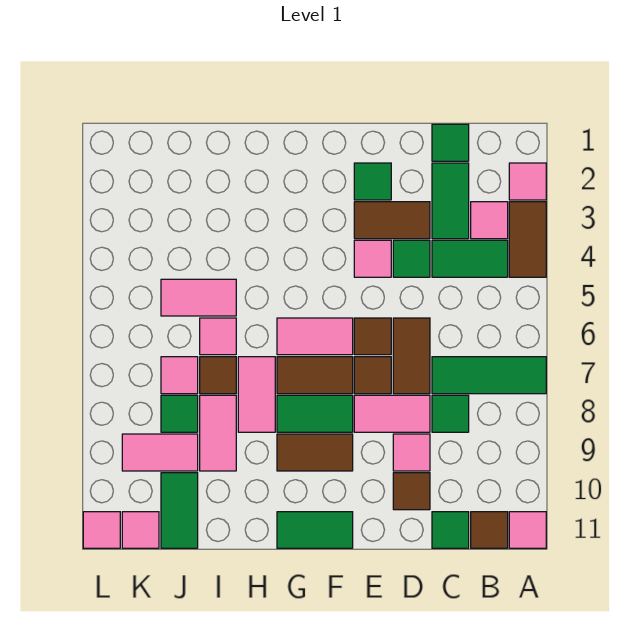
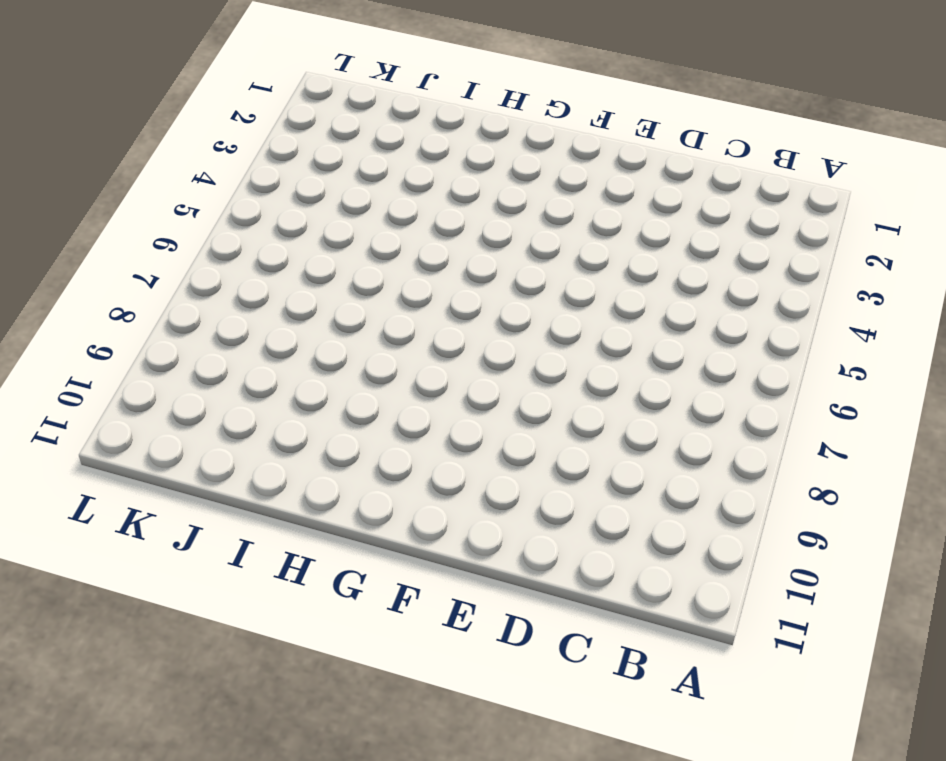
none -> pink tile A2 level 1
none -> brown tile A3:A4 level 1
none -> green tile A7:C7 level 1
none -> pink tile A11 level 1

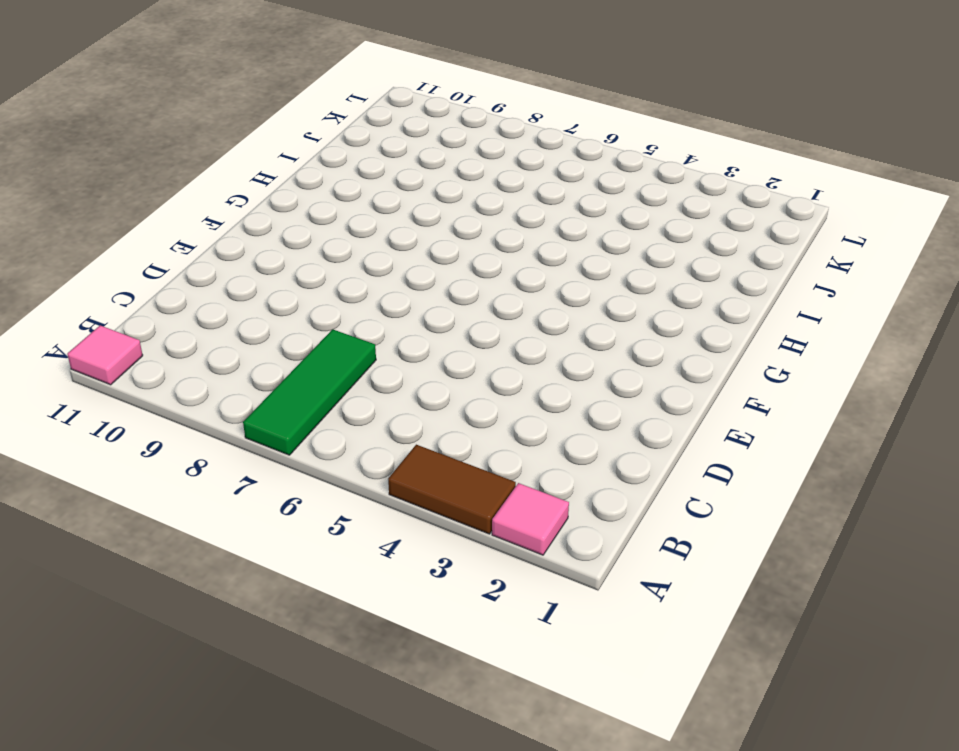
none -> pink tile B3 level 1
none -> green tile B4:C4 level 1
none -> brown tile B11 level 1
none -> green tile C1 level 1

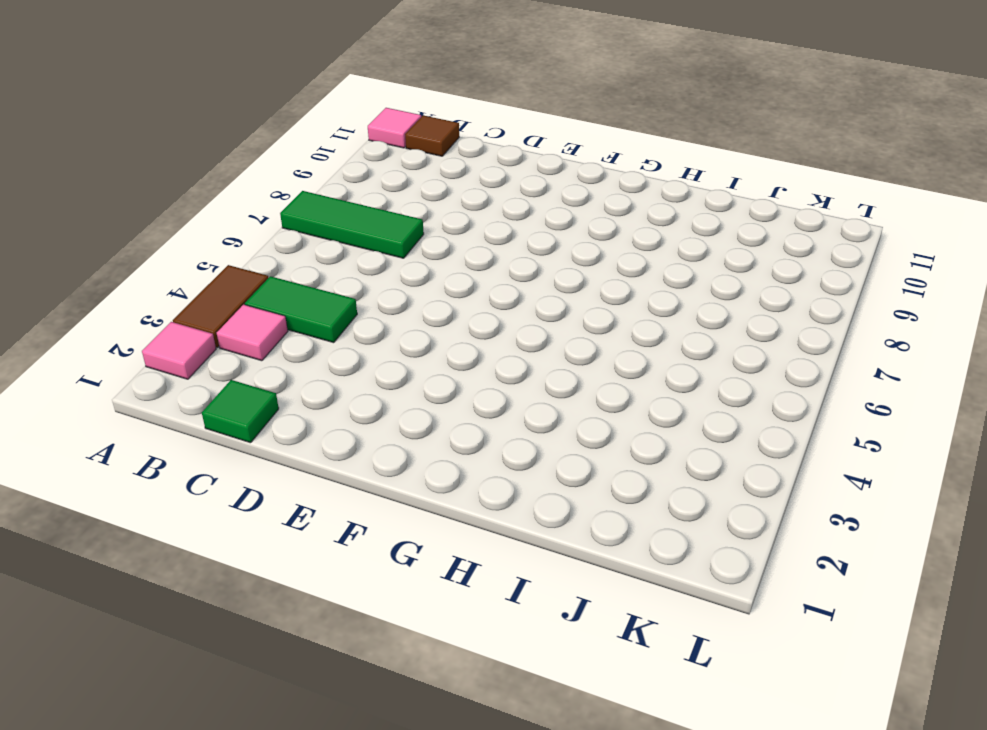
none -> green tile C2:C3 level 1
none -> green tile C8 level 1
none -> green tile C11 level 1
none -> brown tile D3:E3 level 1

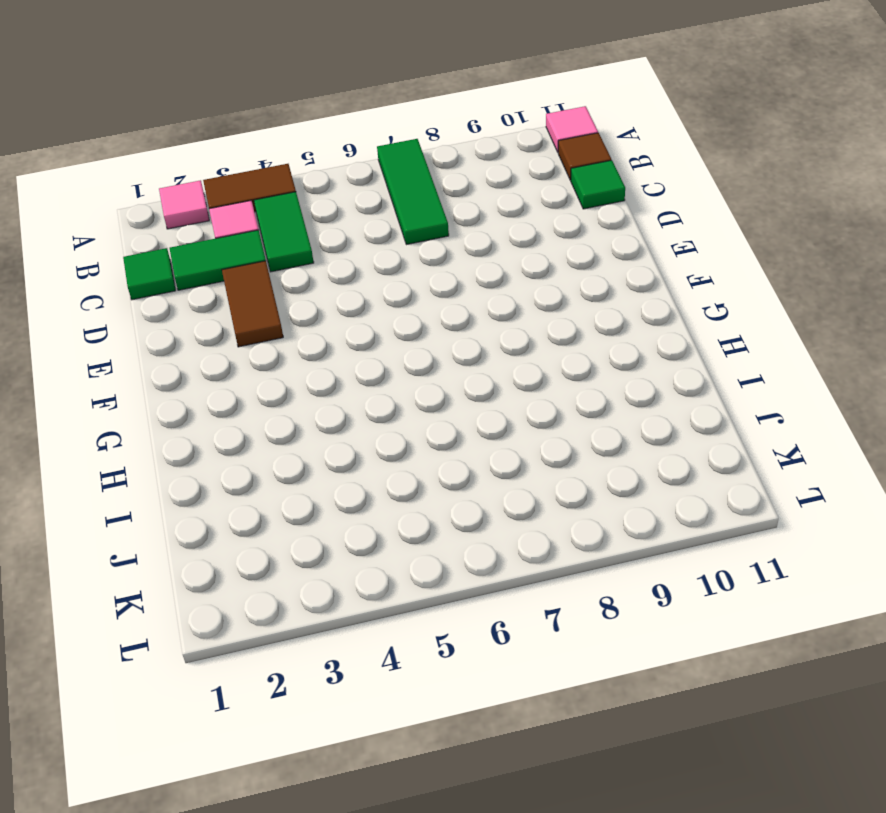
none -> green tile C8 level 1
none -> green tile D4 level 1
none -> brown tile D6:D7 level 1
none -> pink tile D8:E8 level 1

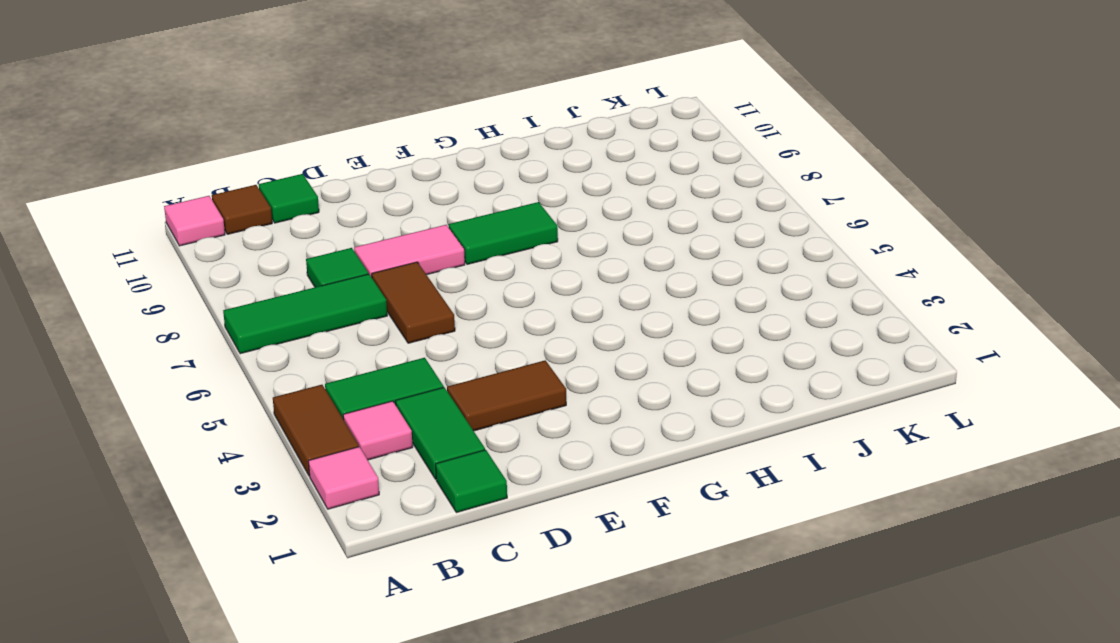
none -> green tile D4 level 1
none -> pink tile D9 level 1
none -> brown tile D10 level 1
none -> green tile E2 level 1

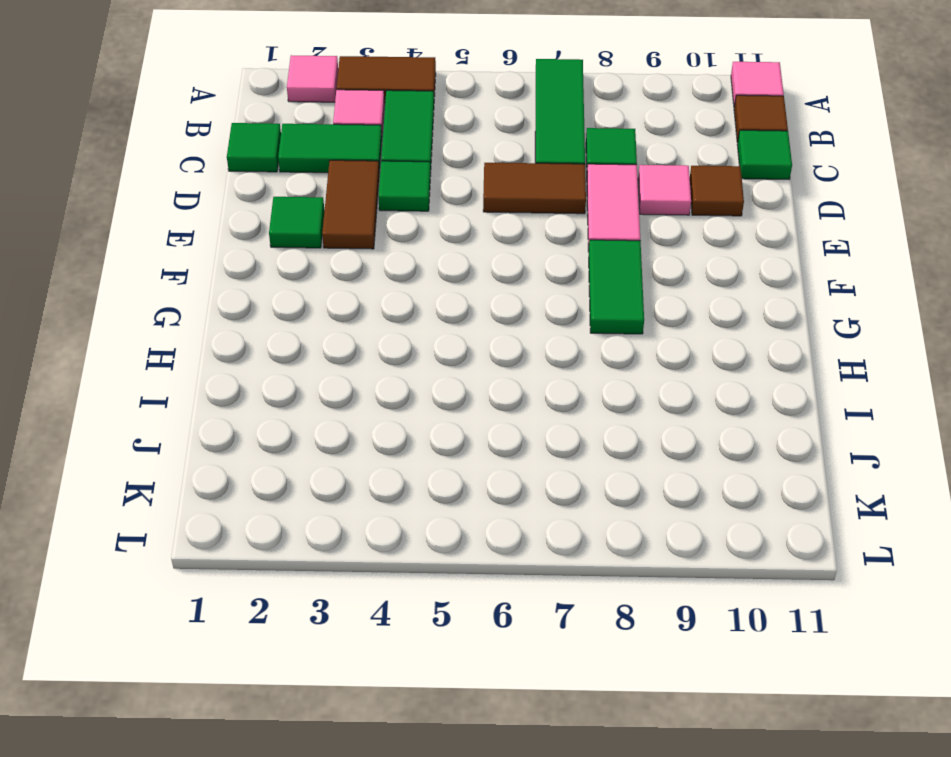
none -> pink tile E4 level 1
none -> brown tile E6 level 1
none -> brown tile E7 level 1
none -> pink tile F6:G6 level 1

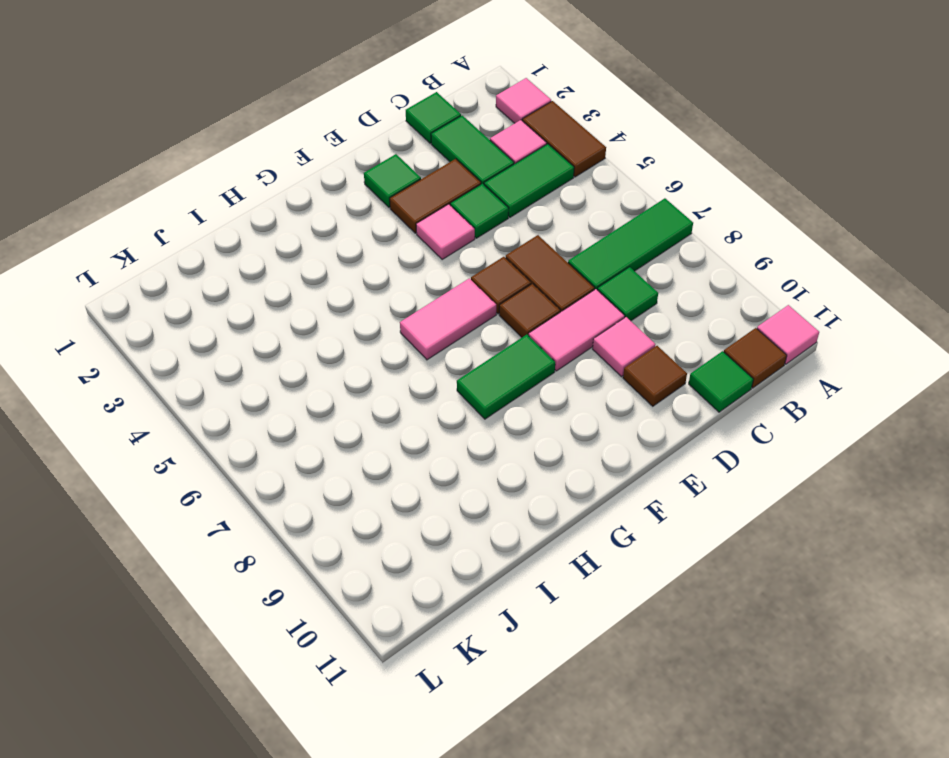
none -> brown tile F7:G7 level 1
none -> brown tile F9:G9 level 1
none -> green tile F11:G11 level 1
none -> pink tile H7:H8 level 1

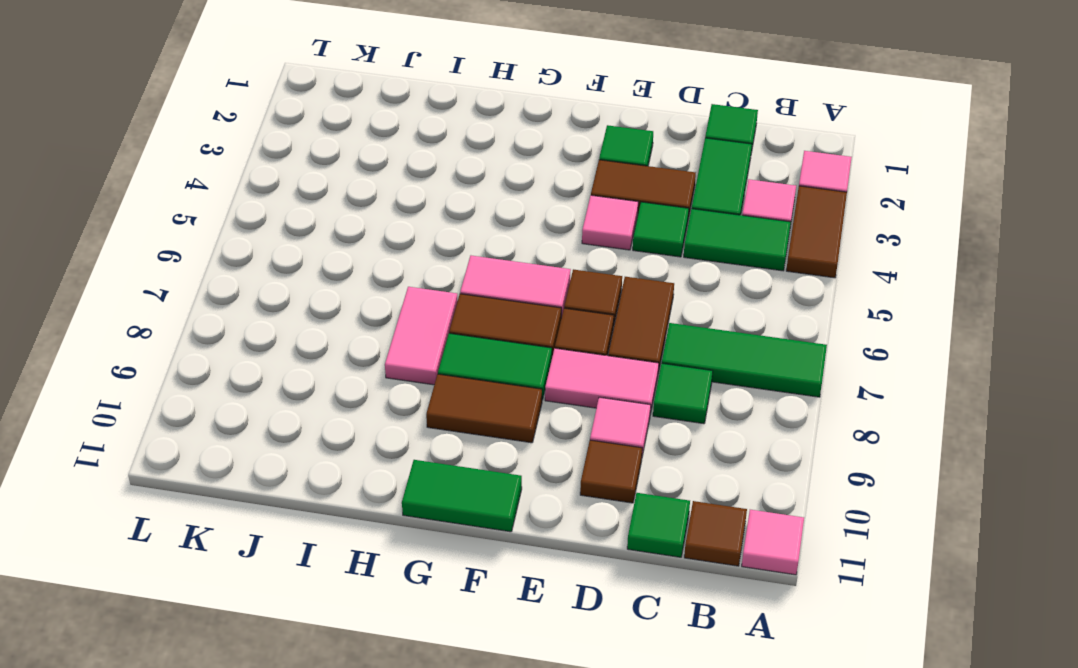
none -> pink tile I5:J5 level 1
none -> pink tile I6 level 1
none -> brown tile I7 level 1
none -> pink tile I8:I9 level 1

